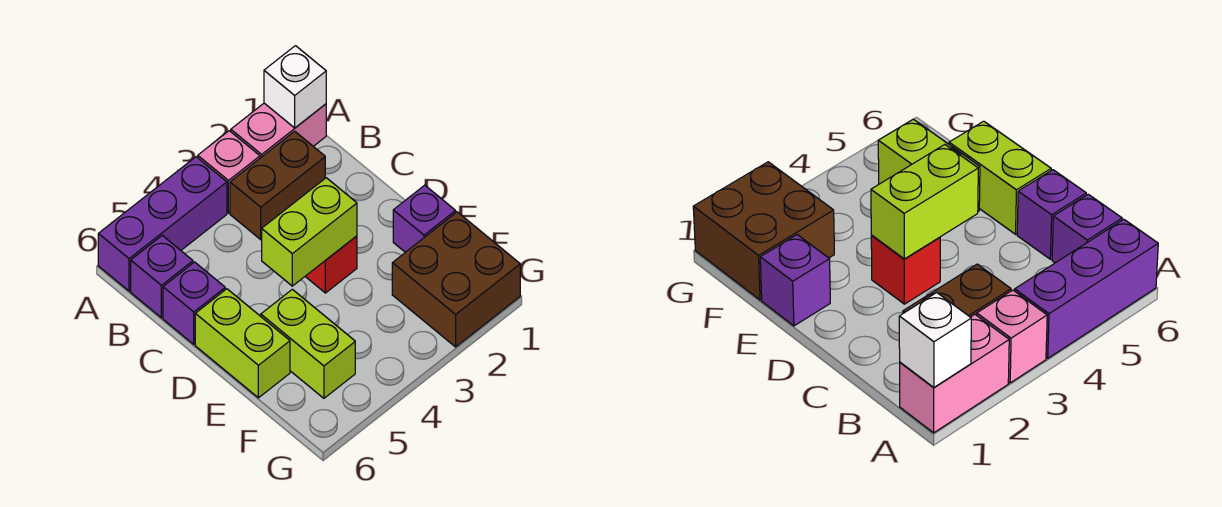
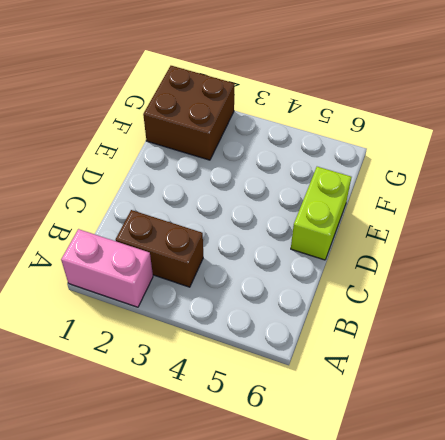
none -> pink brick A3 level 1
none -> purple brick A4:A6 level 1
none -> purple brick B6 level 1

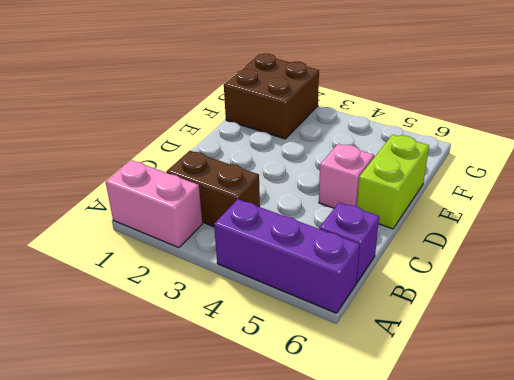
pink brick D5 level 1 -> pink brick A3 level 1
none -> purple brick C6 level 1
none -> red brick D3 level 1
none -> purple brick E1 level 1

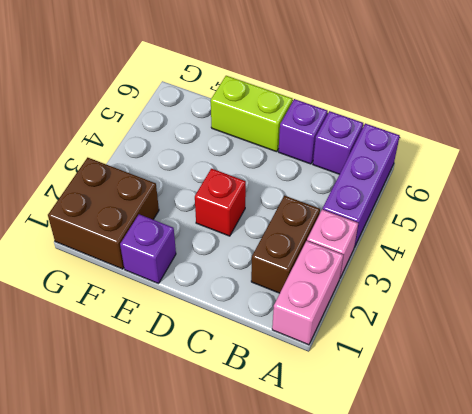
none -> lime brick E5:F5 level 1
none -> white brick A1 level 2
none -> lime brick D3:D4 level 2

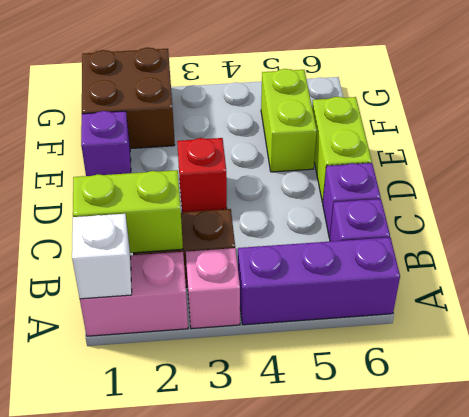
lime brick B1:B2 level 2 -> lime brick D3:D4 level 2

